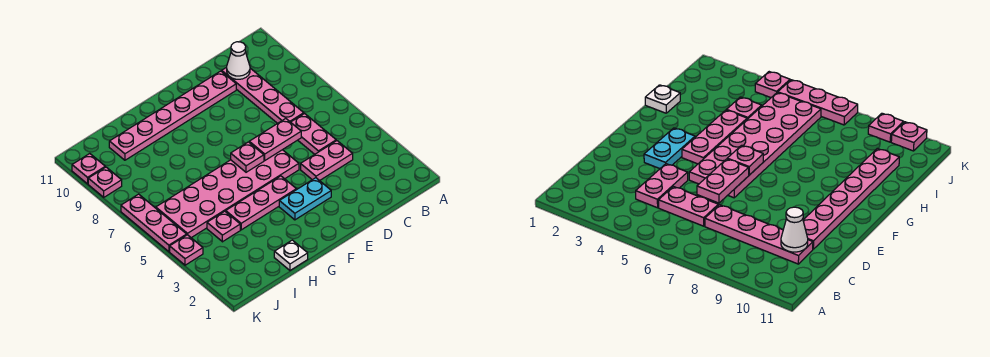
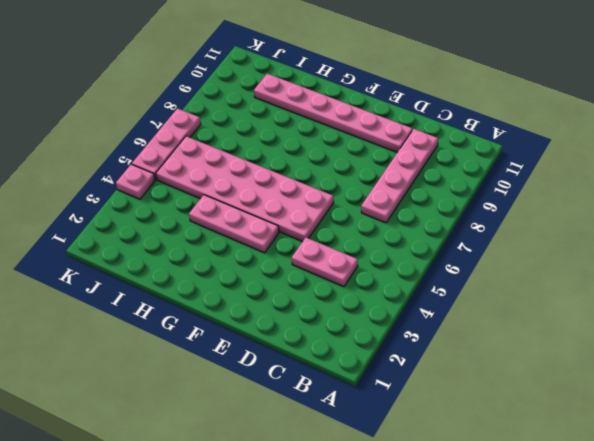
none -> pink plate C5:C6 level 1
none -> cyan plate E3:F3 level 1
none -> white plate H1 level 1

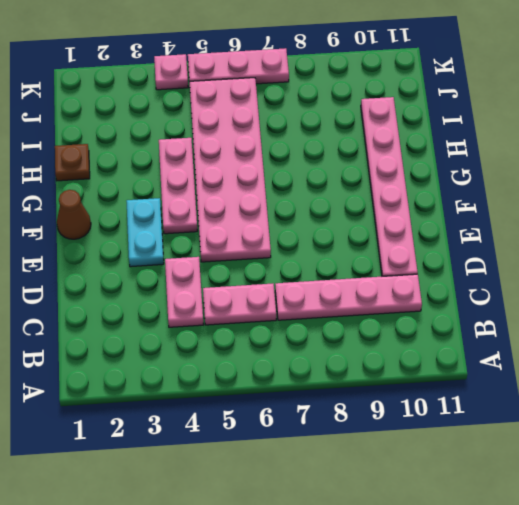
brown cone F1 level 1 -> none
brown plate H1 level 1 -> white plate H1 level 1
none -> pink plate I4 level 1
none -> pink plate K9 level 1
none -> pink plate K10 level 1

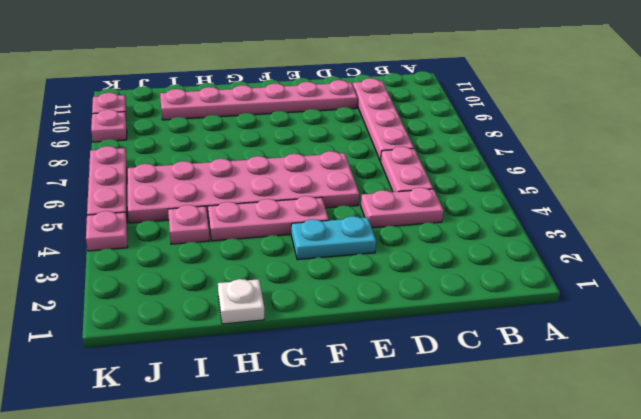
none -> white cone C10 level 2
none -> pink plate D6:E6 level 2
none -> pink plate F6 level 2

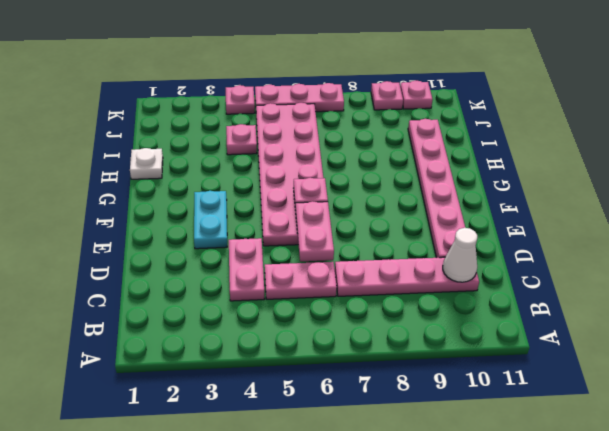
none -> pink plate F4:H4 level 1

